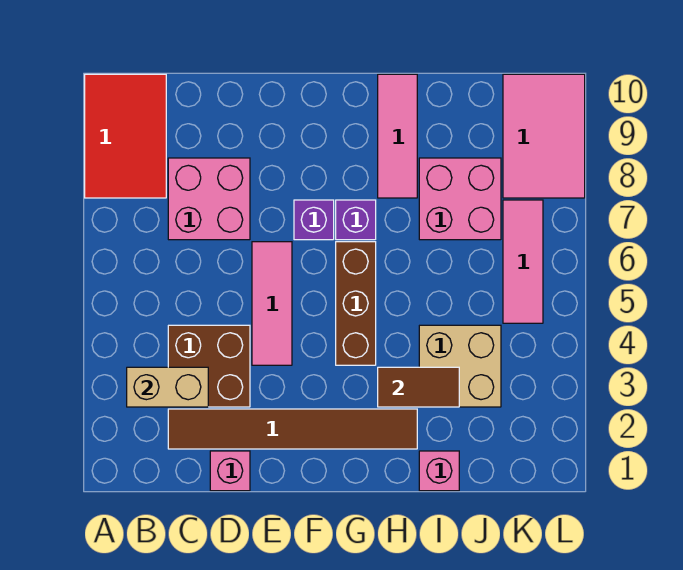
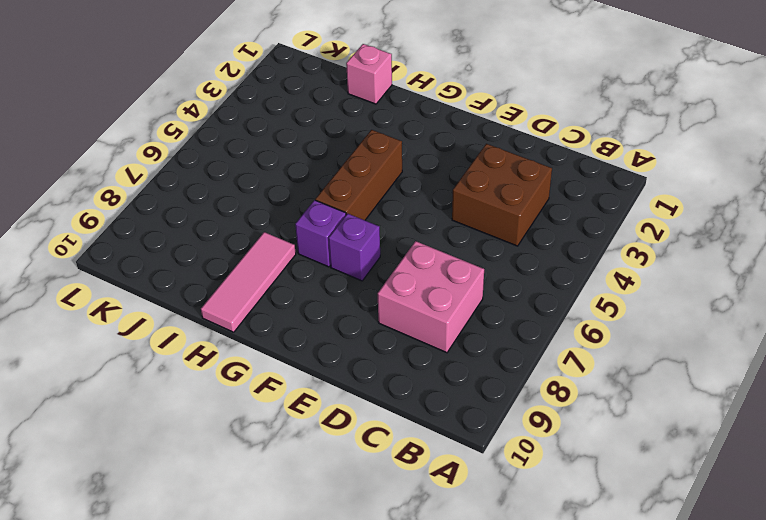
none -> red tile A8:B10 level 1
none -> brown tile C2:H2 level 1
none -> pink brick D1 level 1

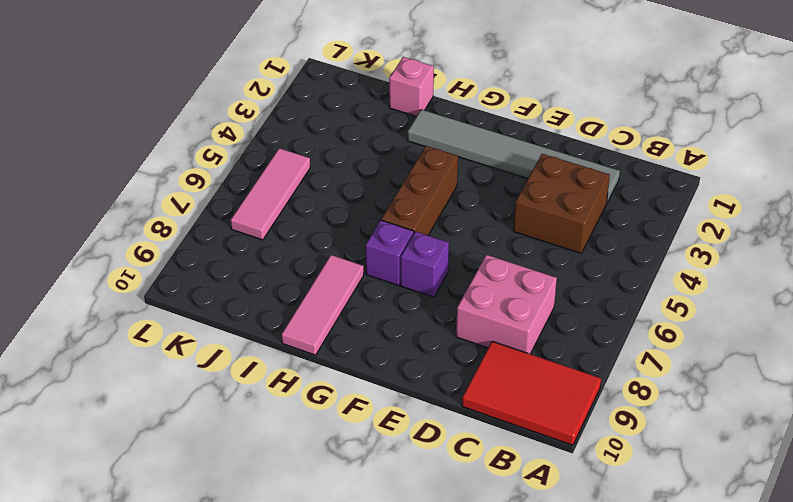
red tile A9:C10 level 1 -> red tile A8:B10 level 1
grey tile C2:H2 level 1 -> brown tile C2:H2 level 1
none -> pink brick D1 level 1
none -> pink tile E4:E6 level 1
none -> tan brick I3:J4 level 1

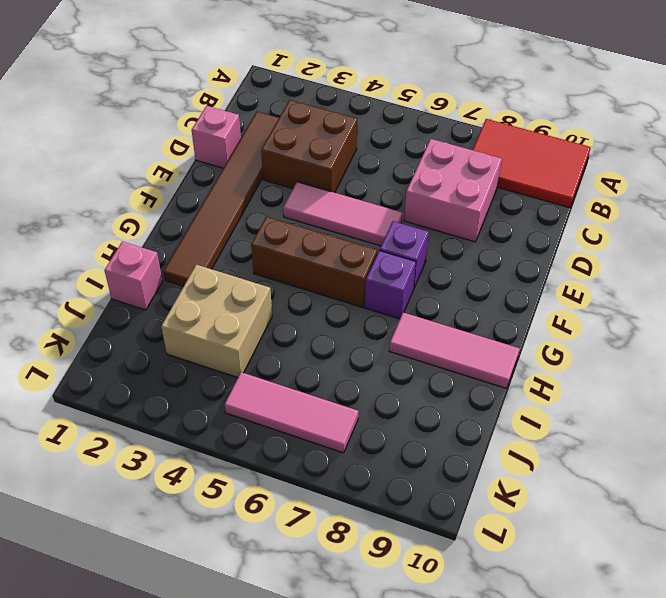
none -> pink brick I7:J8 level 1
none -> pink tile K8:L10 level 1
none -> tan brick B3:C3 level 2

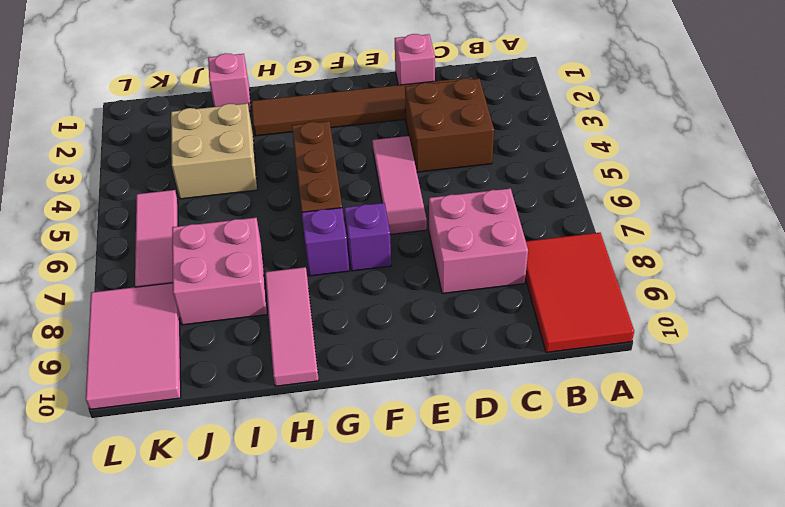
none -> tan brick B3:C3 level 2
none -> brown tile H3:I3 level 2

